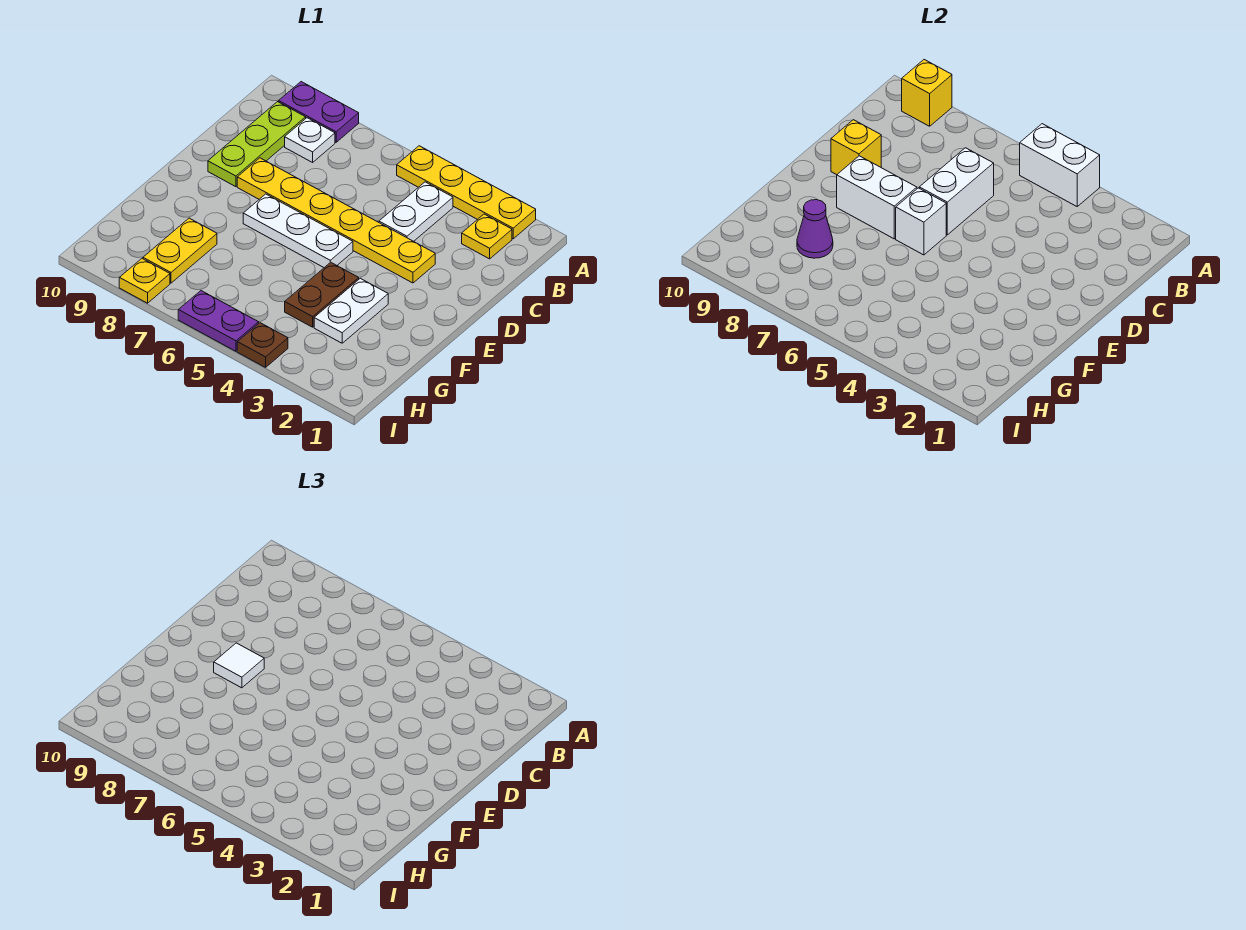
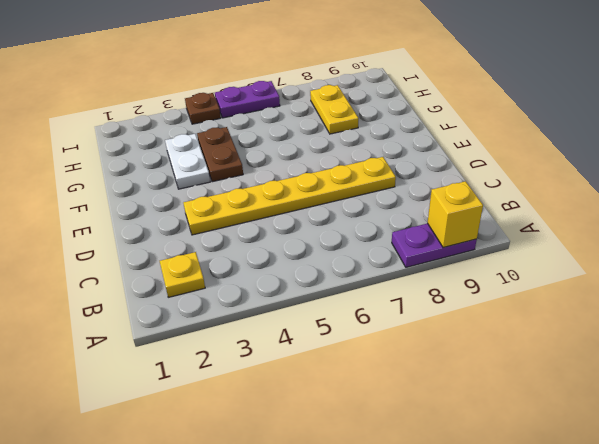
none -> yellow plate A2:A5 level 1
none -> white plate B4:C4 level 1
none -> white plate B8 level 1

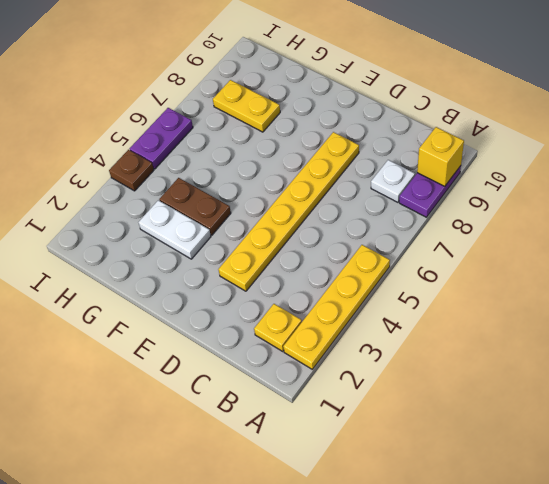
none -> white plate B4:C4 level 1
none -> lime plate B9:D9 level 1
none -> white plate E5:E7 level 1

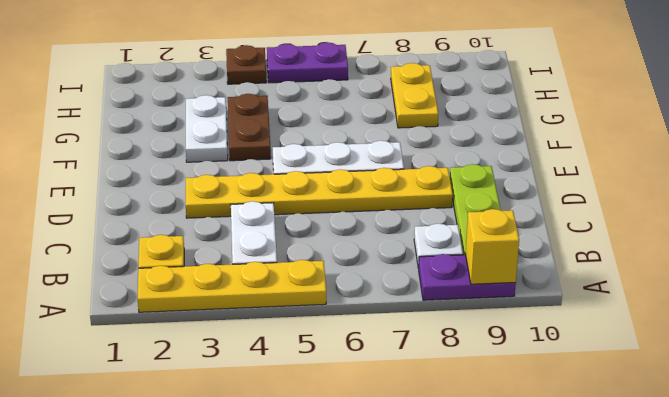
none -> yellow plate I8 level 1
none -> white brick A4:A5 level 2
none -> white brick C6:D6 level 2

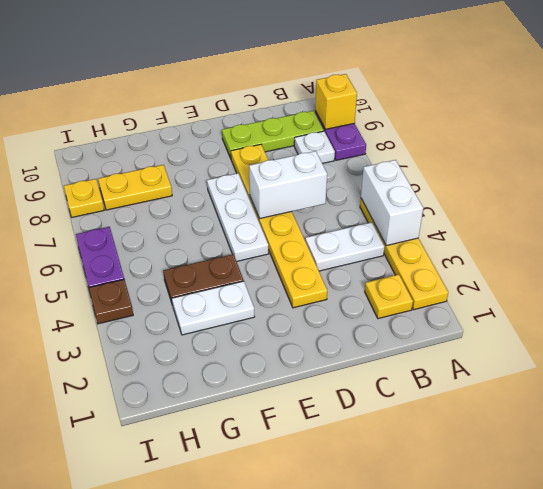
none -> yellow brick D9 level 2
none -> white brick E6 level 2
none -> white brick E7:E8 level 2

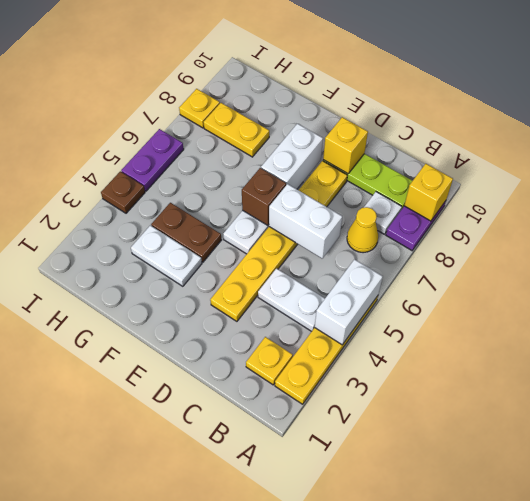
yellow cone B7 level 1 -> none
brown brick E6 level 2 -> white brick E6 level 2
none -> purple cone G8 level 2
none -> white tile E8 level 3

